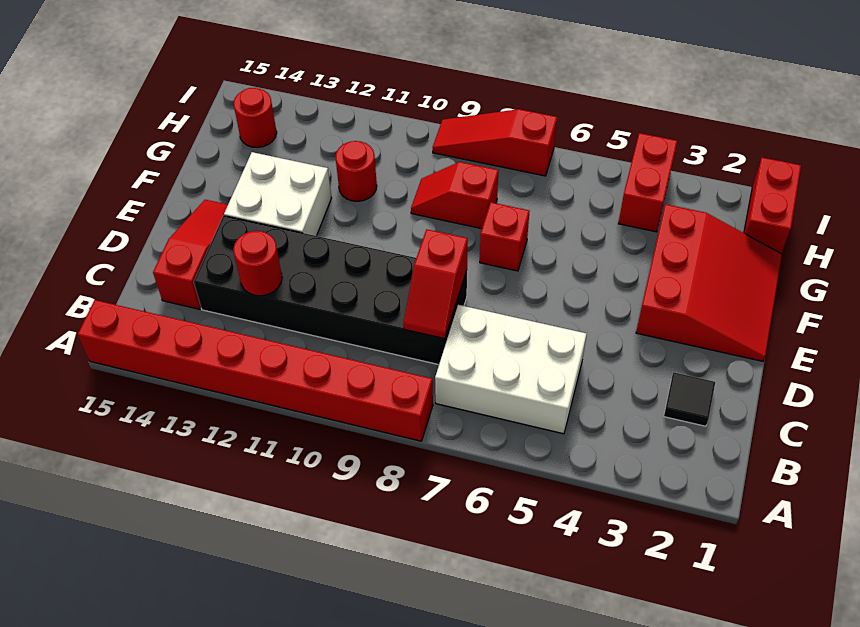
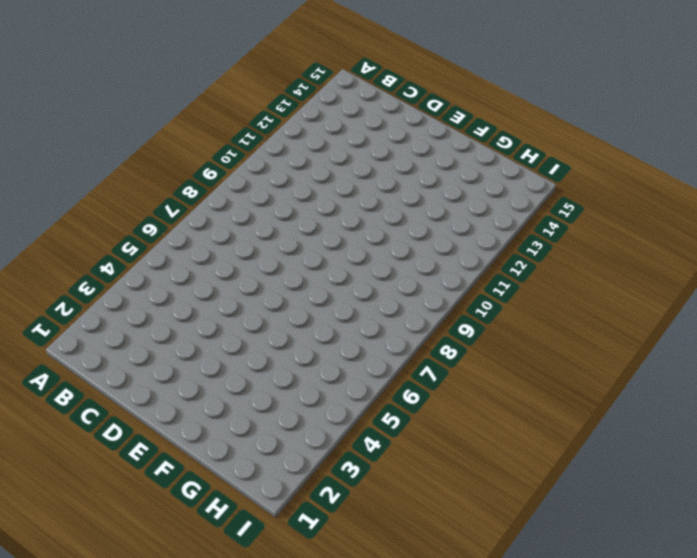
none -> red brick A8:A15 level 1
none -> white brick B5:C7 level 1
none -> black tile C2 level 1

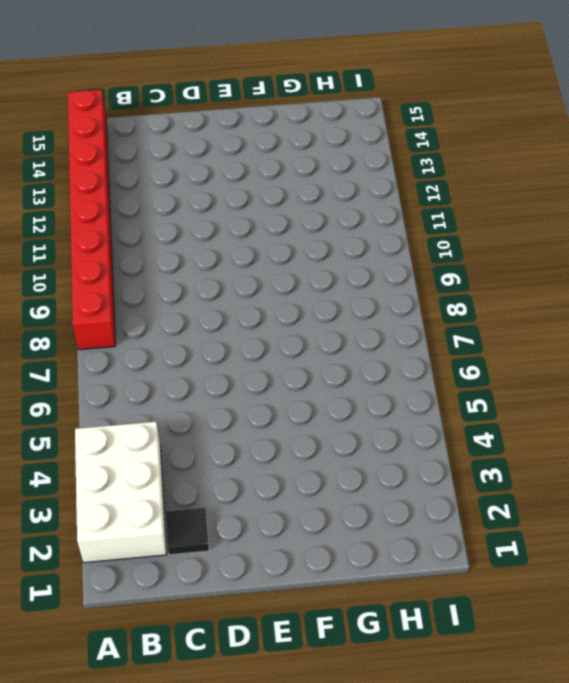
white brick A2:B4 level 1 -> white brick B5:C7 level 1
none -> black brick C8:D13 level 1
none -> red slope C14:E14 level 1 top C
none -> red slope E1:G3 level 1 top 3

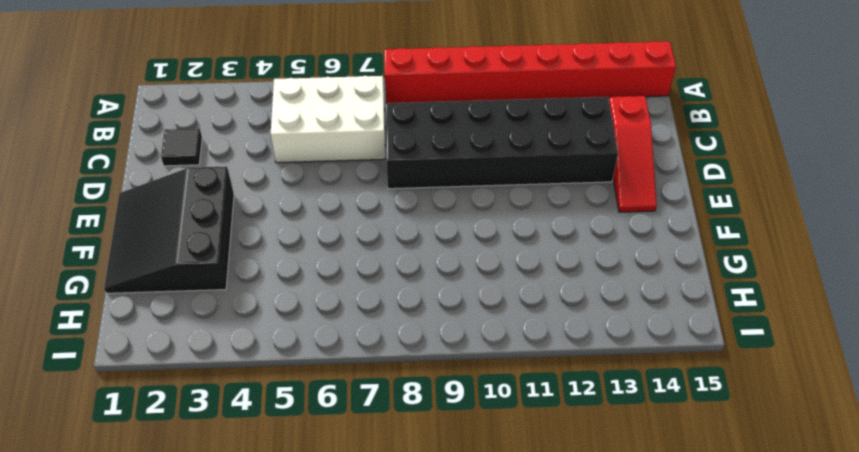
black slope E1:G3 level 1 top 3 -> red slope E1:G3 level 1 top 3
none -> white brick E12:F13 level 1
none -> red brick F7 level 1
none -> red slope G8:G9 level 1 top 8

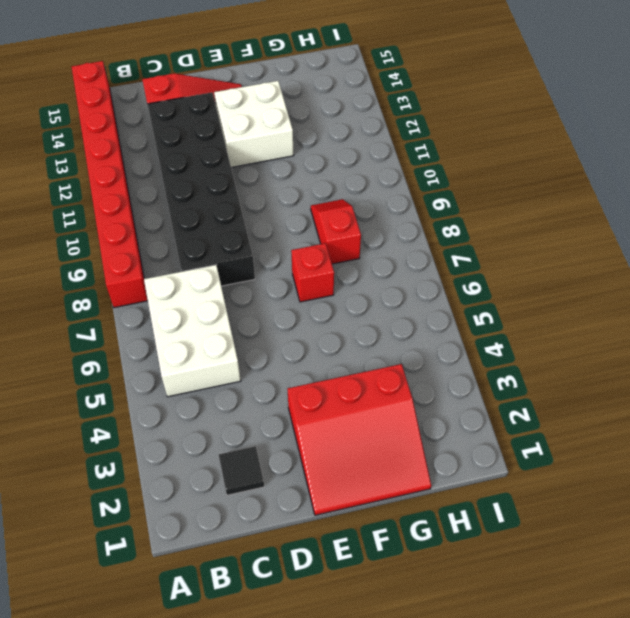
none -> red round brick G11 level 1
none -> red brick H1:I1 level 1
none -> red brick H4:I4 level 1

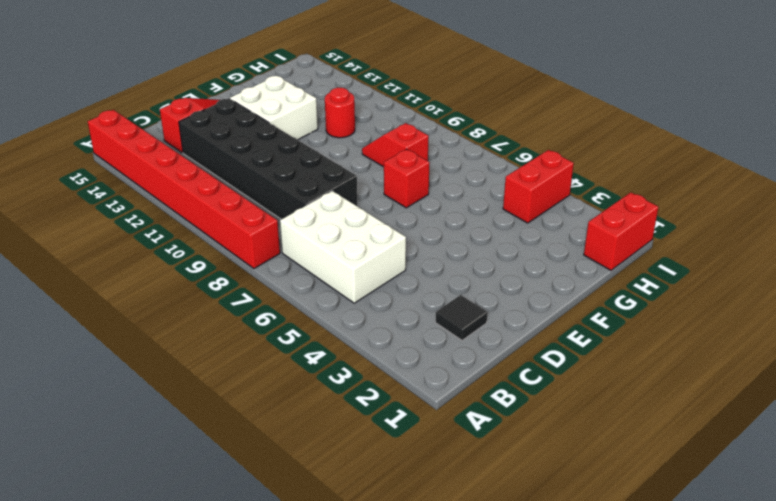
none -> red slope E1:G3 level 1 top 3
none -> red round brick H14 level 1
none -> red slope I7:I9 level 1 top 7

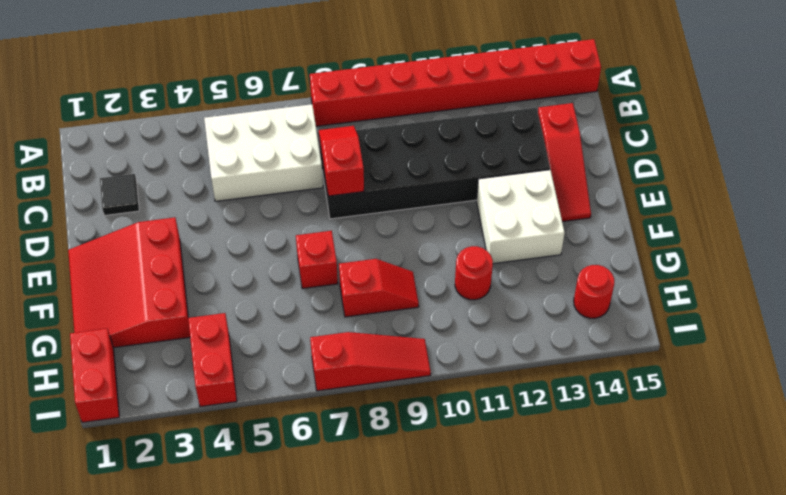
none -> red round brick C12 level 2

